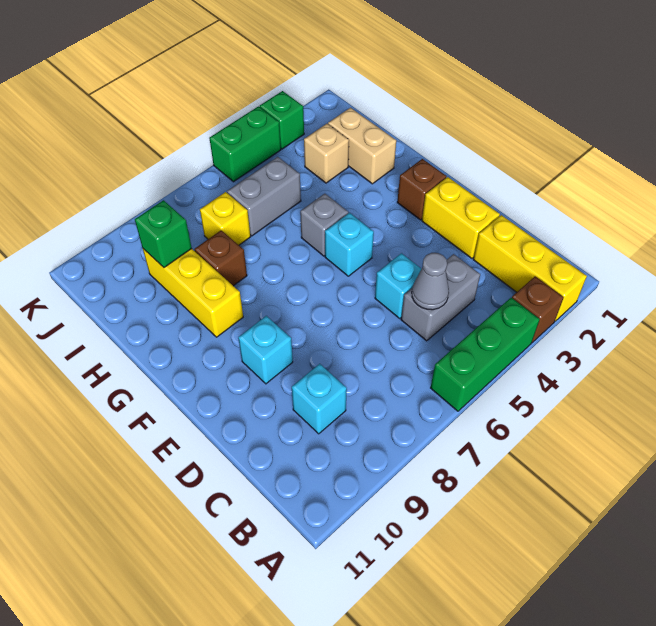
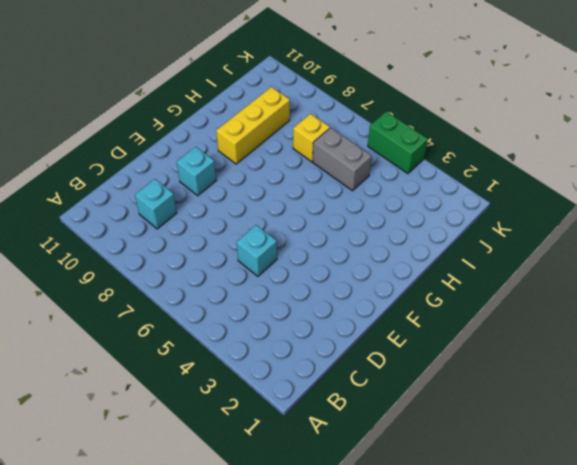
none -> yellow brick A2:C2 level 1
none -> brown brick A3 level 1
none -> green brick A4:A6 level 1

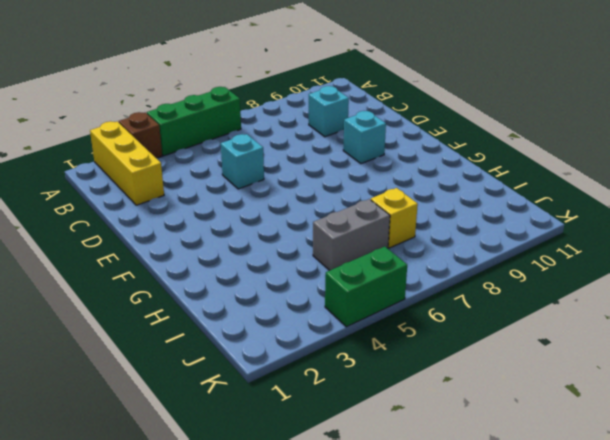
none -> grey brick C4:C5 level 1
none -> yellow brick D2:E2 level 1
none -> brown brick F2 level 1

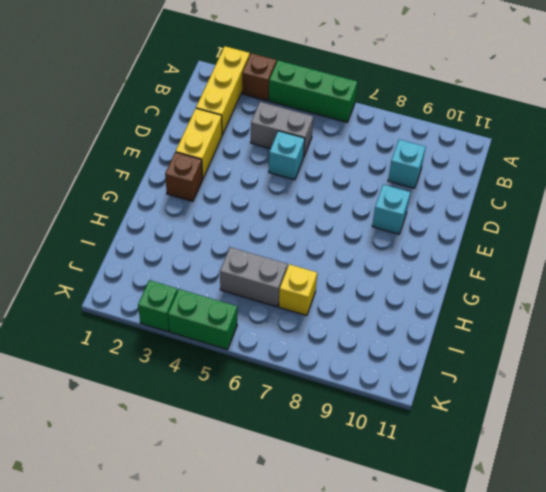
none -> cyan brick F5 level 1
none -> grey brick G5 level 1
none -> yellow brick G9:I9 level 1

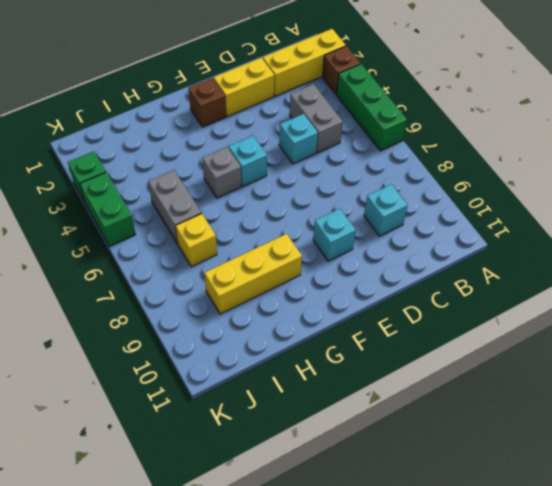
none -> tan brick H2:I2 level 1
none -> brown brick H8 level 1
none -> tan brick I3 level 1

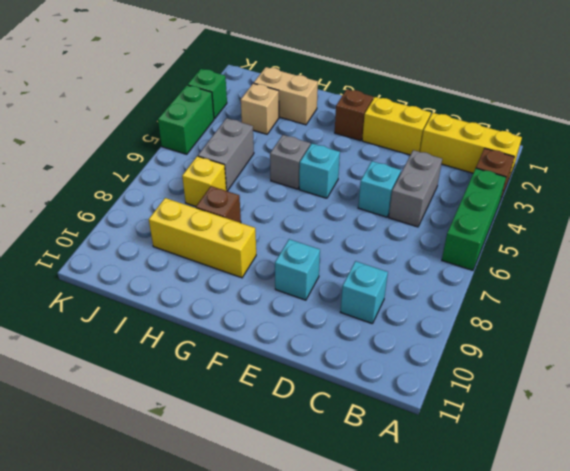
none -> grey cone C5 level 2
none -> green brick I9 level 2

